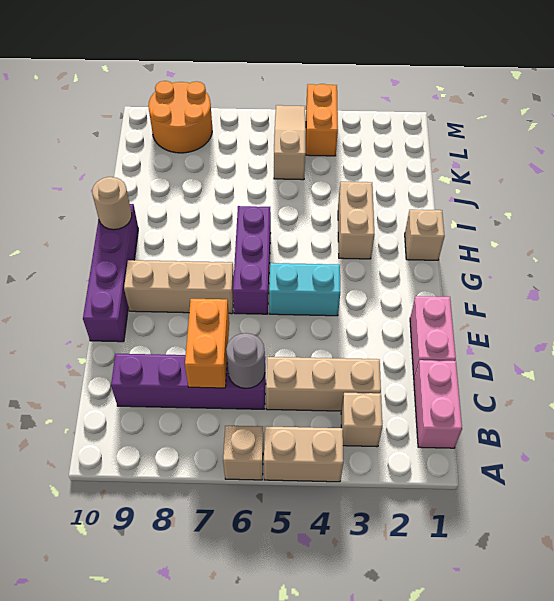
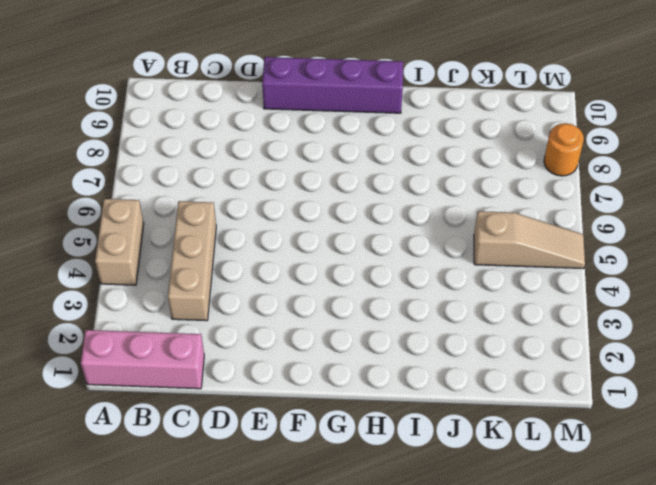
pink brick A1:C1 level 1 -> pink brick B1:C1 level 1
orange round brick M8 level 1 -> orange round brick L8:M9 level 1
none -> tan brick A6 level 1
none -> tan brick B3 level 1
none -> purple brick C6:C9 level 1

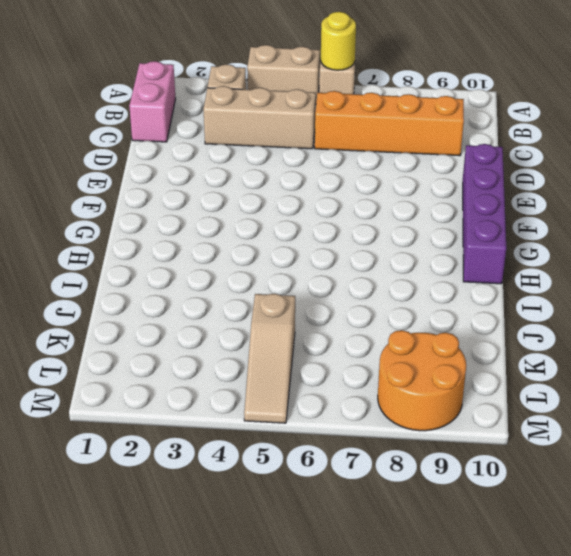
yellow round brick A6 level 2 -> none
orange brick C6:C9 level 1 -> purple brick C6:C9 level 1
none -> pink brick D1:E1 level 1
none -> cyan brick F4:F5 level 1
none -> purple brick F6:H6 level 1

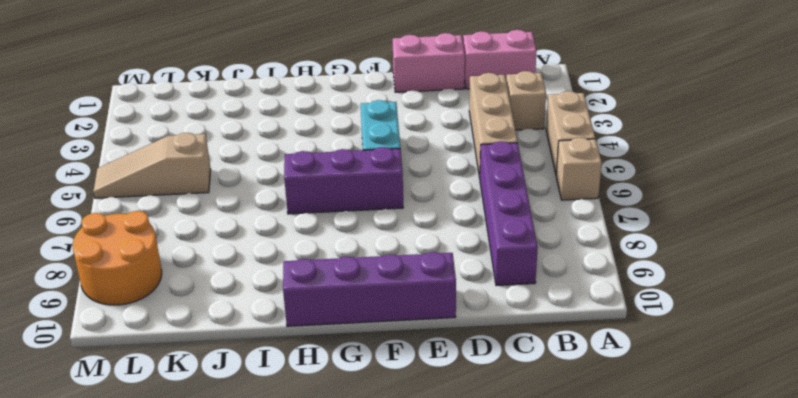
none -> tan brick F7:F9 level 1
none -> tan brick H1 level 1
none -> tan brick H3:I3 level 1

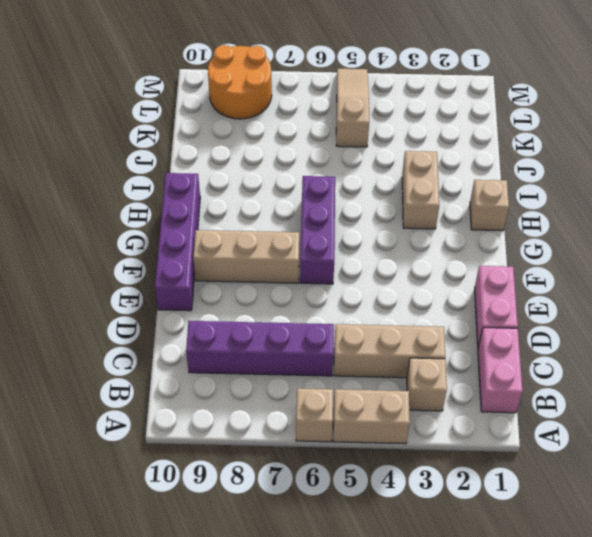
none -> cyan brick F4:F5 level 1
none -> orange brick L4:M4 level 1
none -> grey round brick C6 level 2

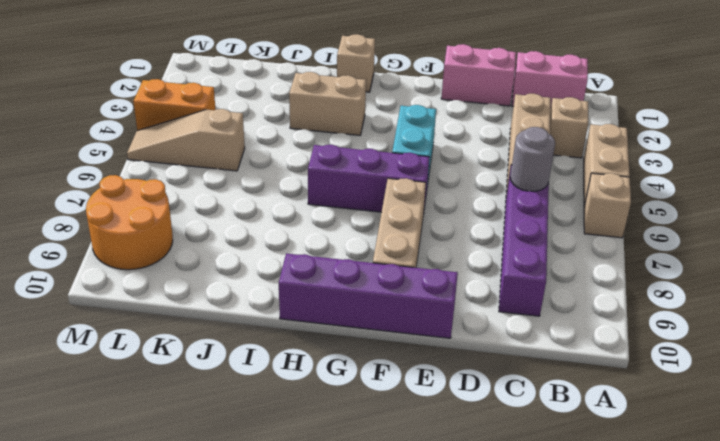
none -> orange brick C7:D7 level 2
none -> tan round brick H10 level 2

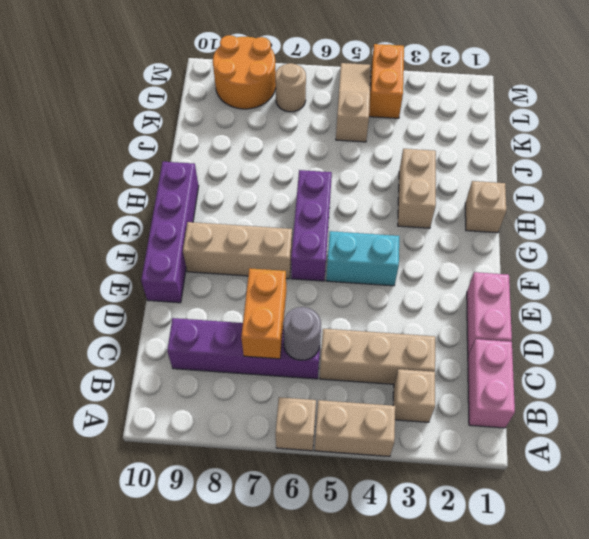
tan round brick L7 level 1 -> tan round brick H10 level 2

